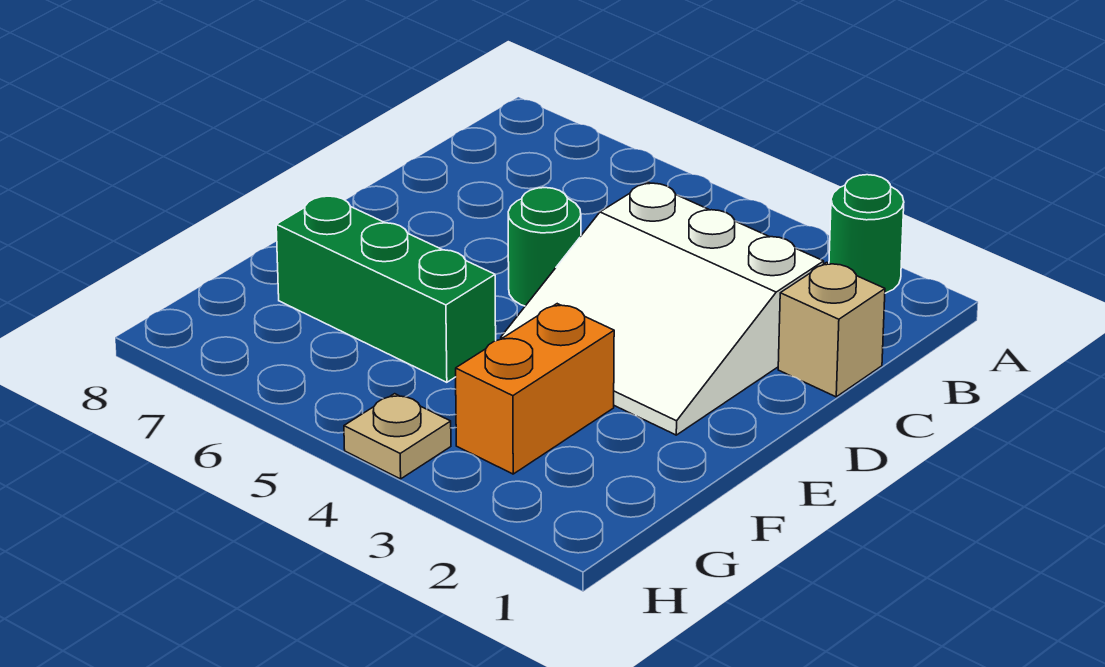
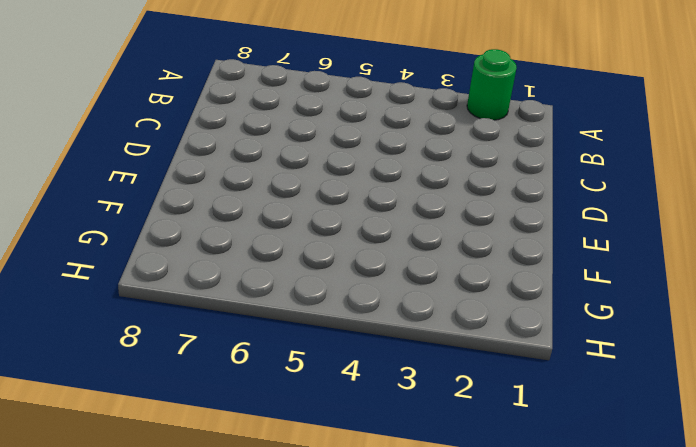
none -> tan brick C1 level 1
none -> white slope C2:E4 level 1 top C

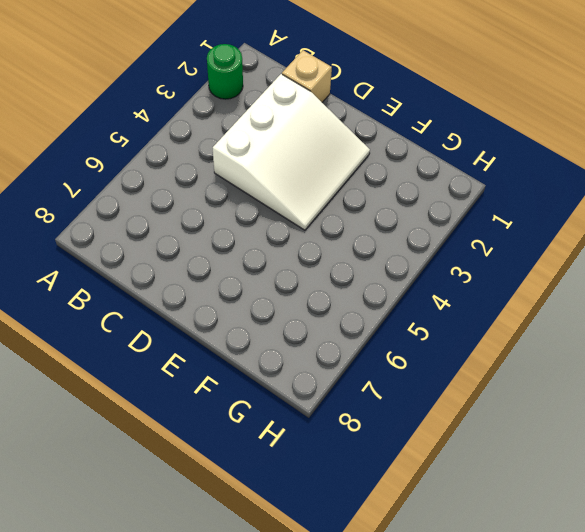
none -> green round brick D5 level 1
none -> orange brick F3:G3 level 1

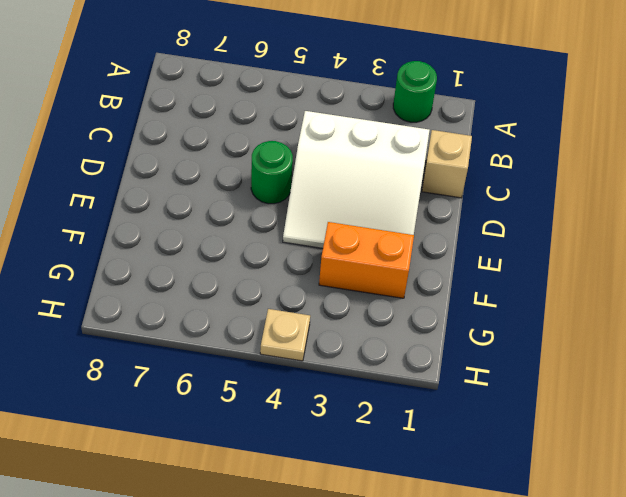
orange brick F2:F3 level 1 -> orange brick F3:G3 level 1
none -> green brick F5:F7 level 1

